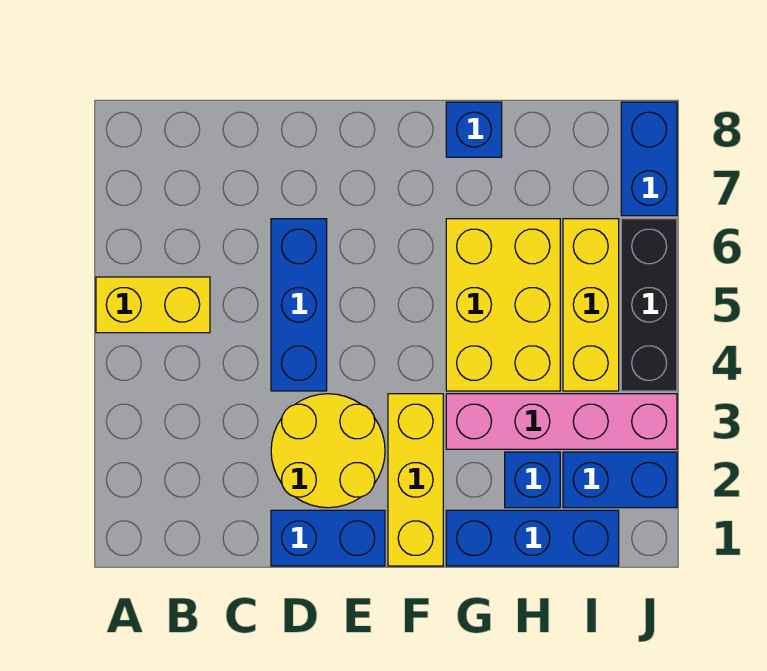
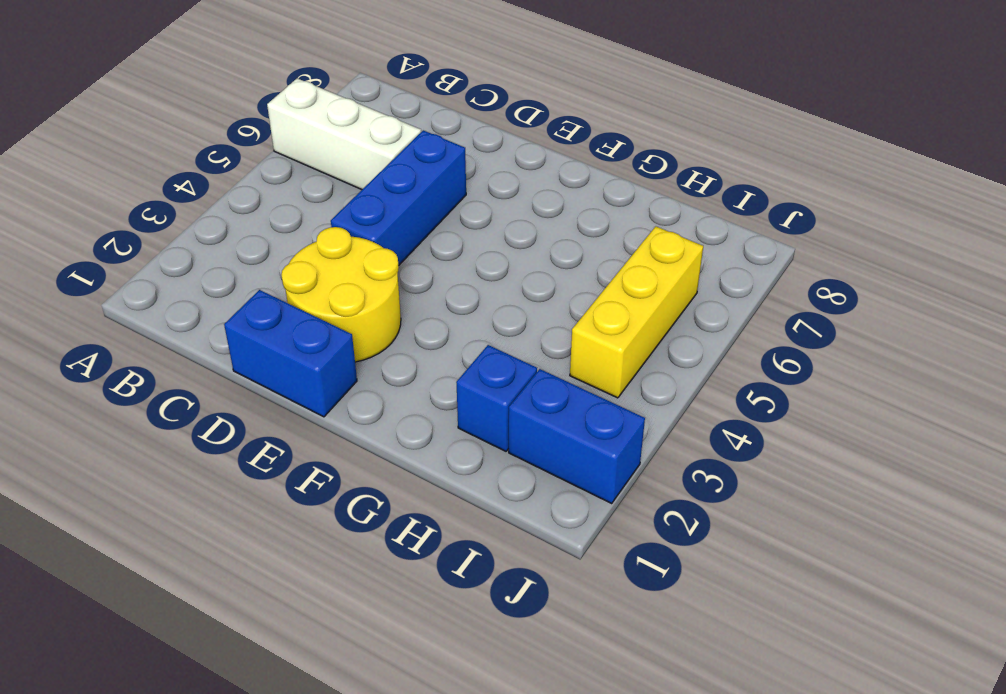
white brick A6:C6 level 1 -> none
none -> yellow brick A5:B5 level 1
none -> yellow brick F1:F3 level 1
none -> blue brick G1:I1 level 1

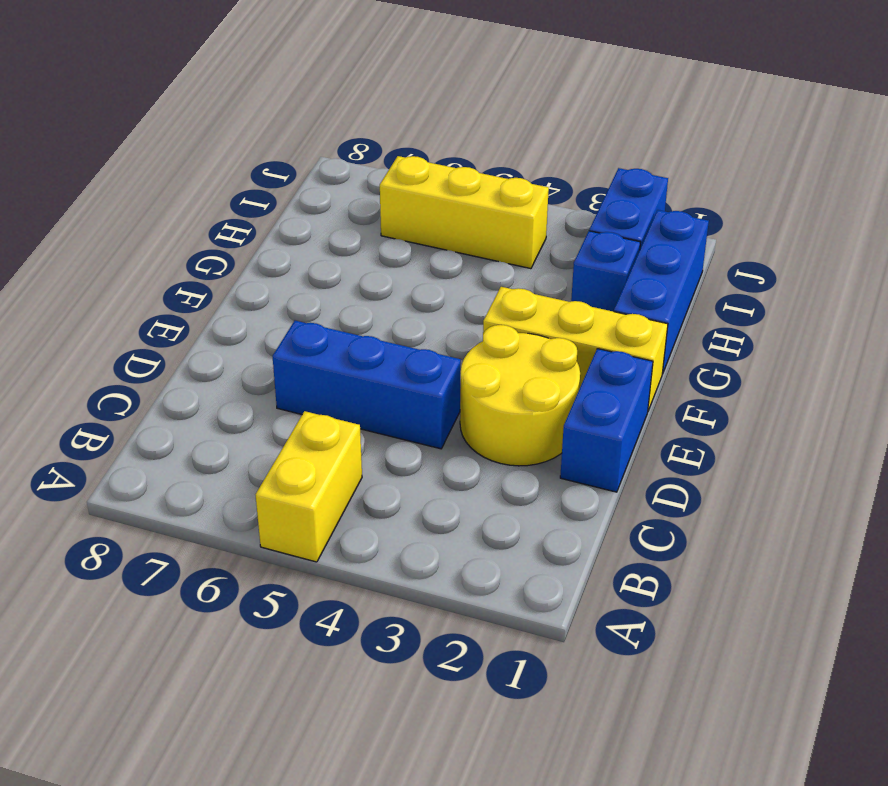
none -> pink brick G3:J3 level 1
none -> yellow brick G4:H6 level 1
none -> blue brick G8 level 1

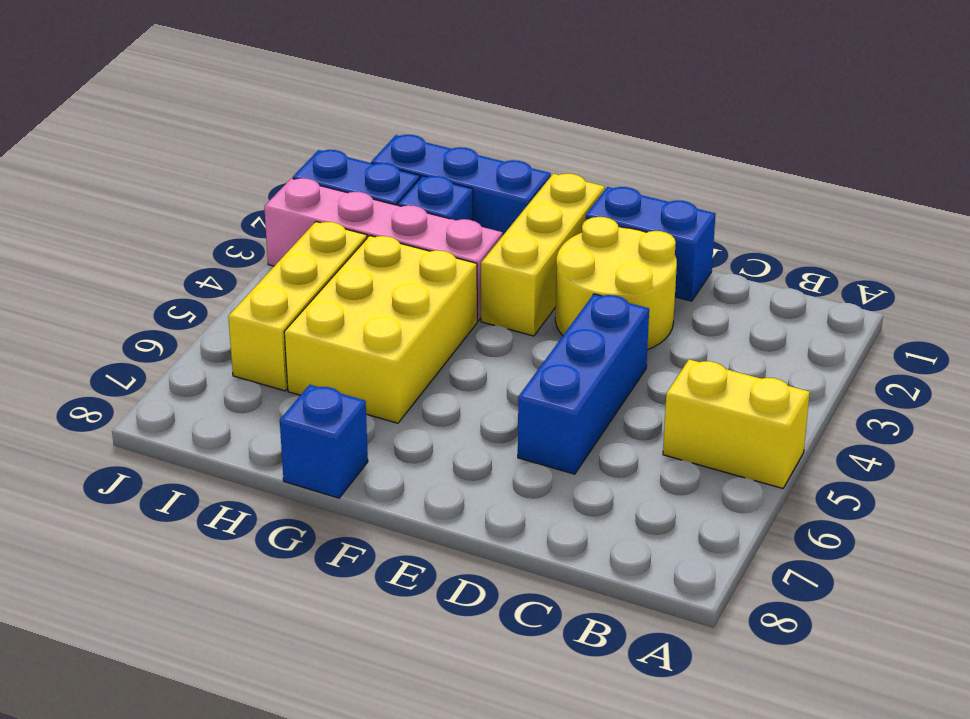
none -> black brick J4:J6 level 1
none -> blue brick J7:J8 level 1

